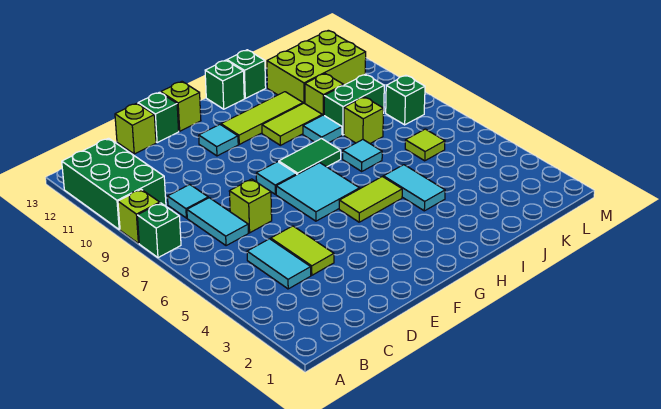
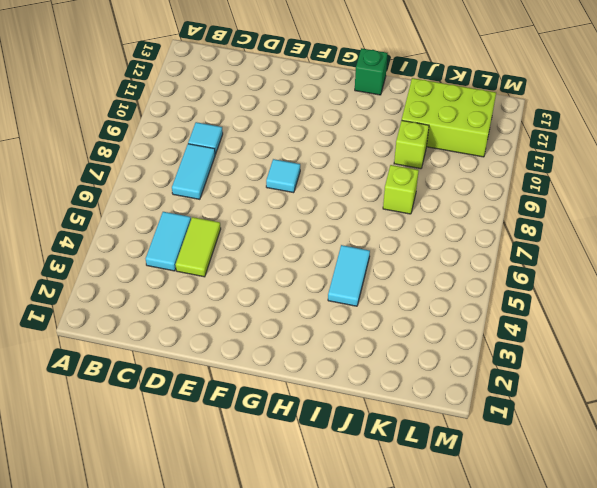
none -> green brick A8 level 1
none -> lime brick A9 level 1
none -> green brick A10:B12 level 1

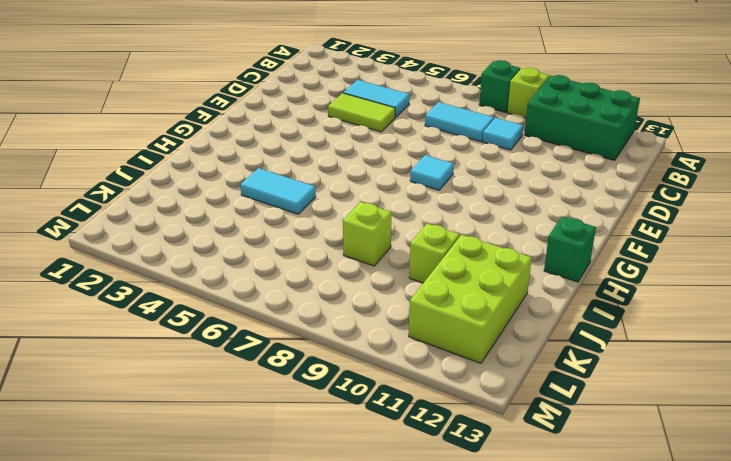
none -> lime brick D7 level 1
none -> lime brick D13 level 1
none -> green brick E13 level 1

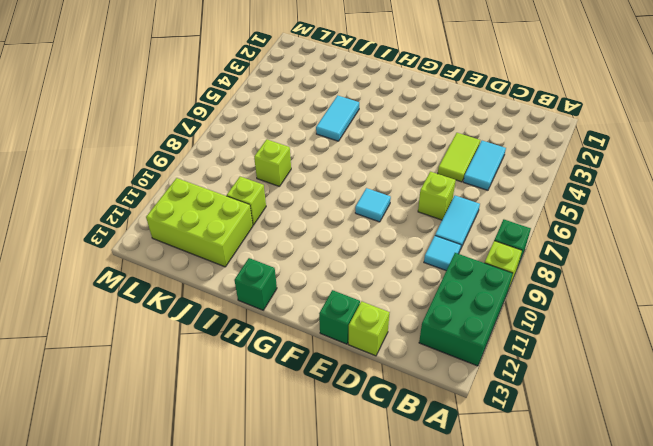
none -> cyan tile F6:G7 level 1
none -> cyan tile F11 level 1
none -> lime brick F13 level 1

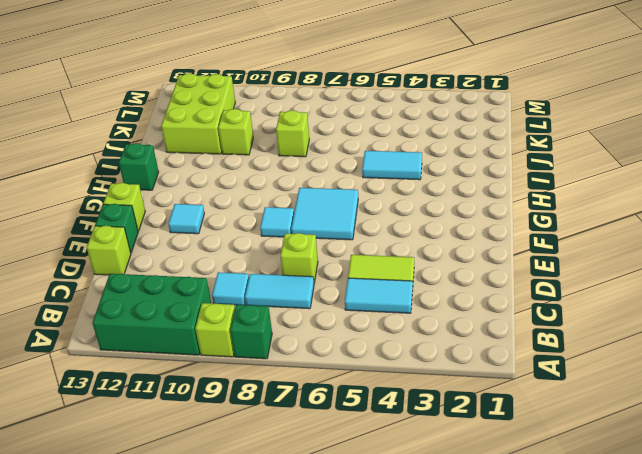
none -> lime tile G5:H5 level 1
none -> green tile G8:H8 level 1
none -> lime tile G11:I11 level 1

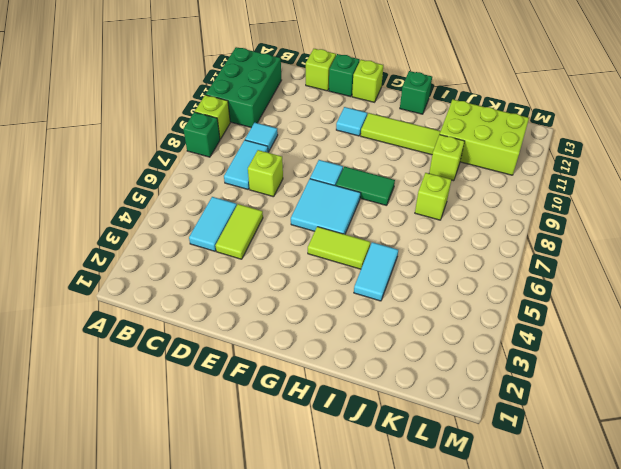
none -> lime tile H10:I10 level 1
none -> cyan tile I7 level 1
none -> cyan tile I9 level 1

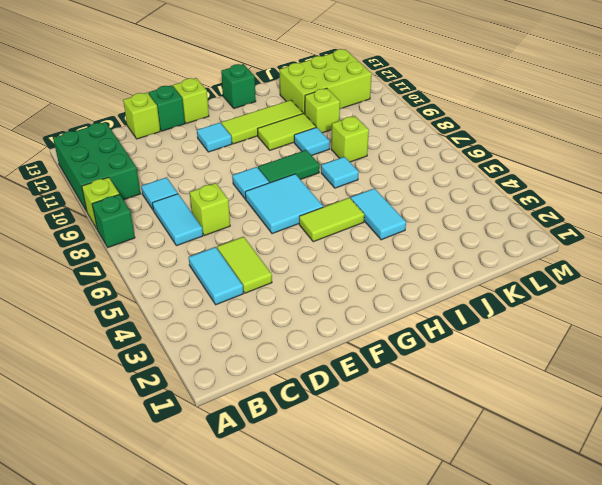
none -> green brick I13 level 1
none -> green brick J9:K9 level 1
none -> lime tile K6 level 1

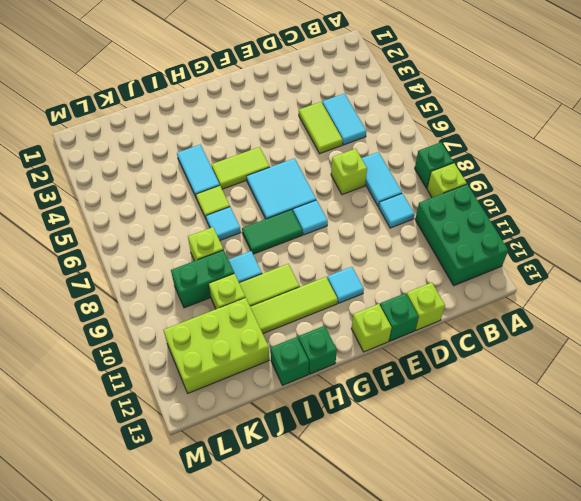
lime tile I6 level 1 -> lime tile K6 level 1
none -> green brick L8 level 1

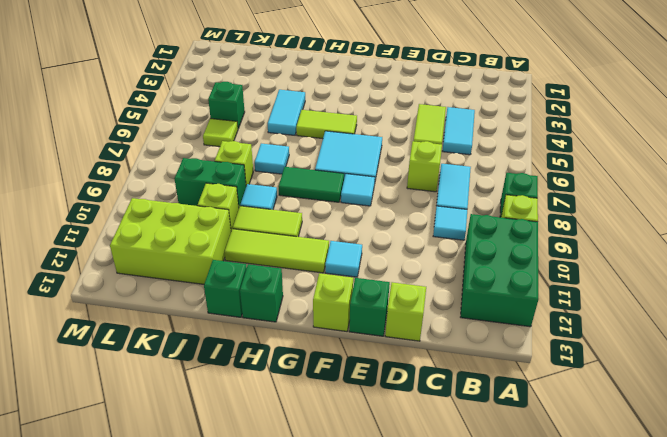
green brick K5 level 1 -> green brick L8 level 1

